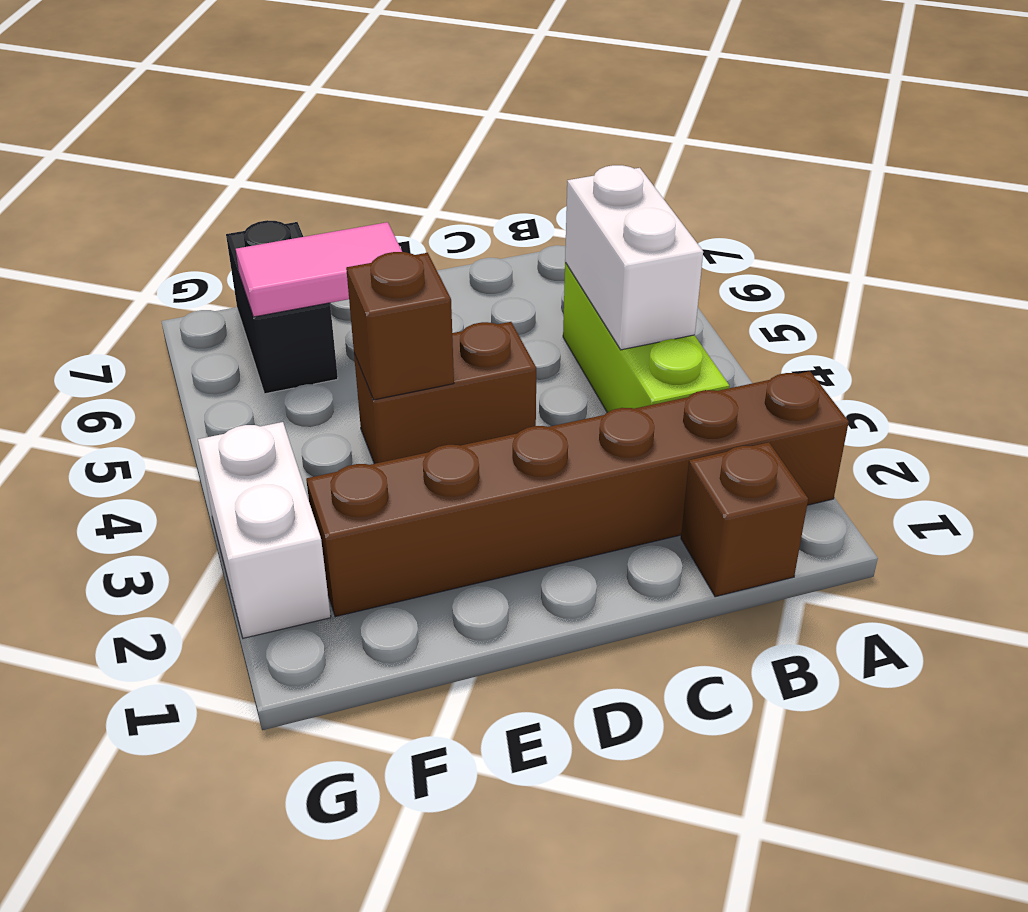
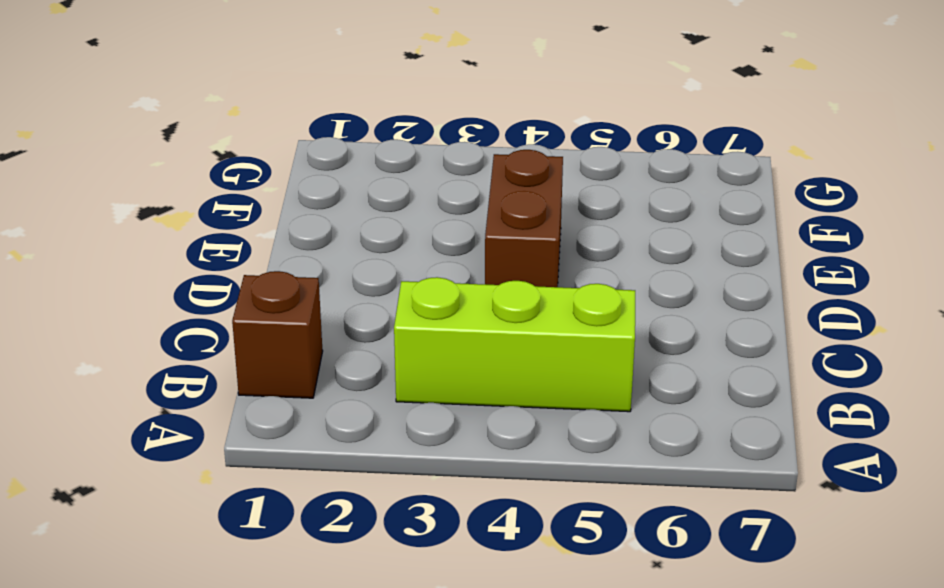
none -> brown brick A2:F2 level 1
none -> black brick F6:F7 level 1

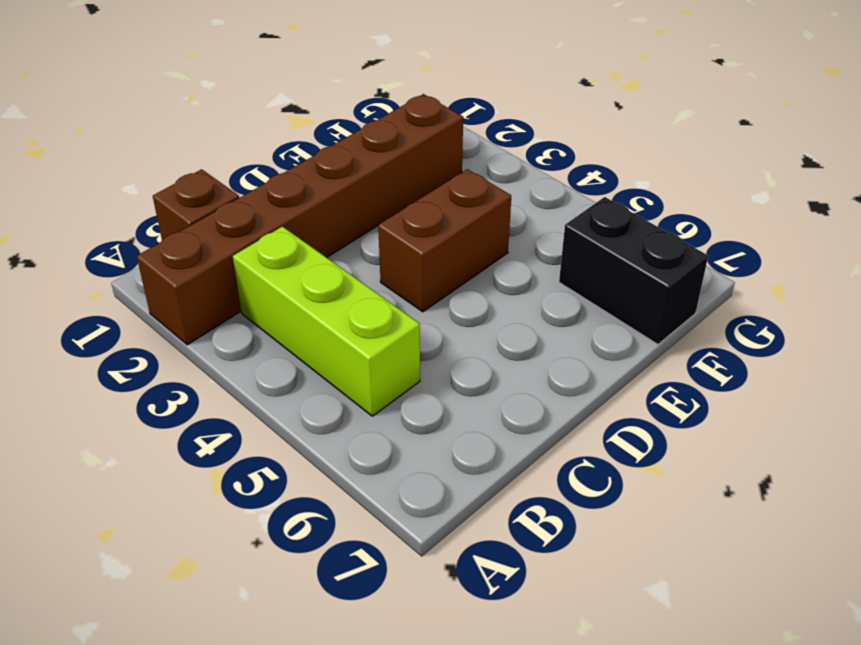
none -> white brick G2:G3 level 1
none -> white brick B4:B5 level 2

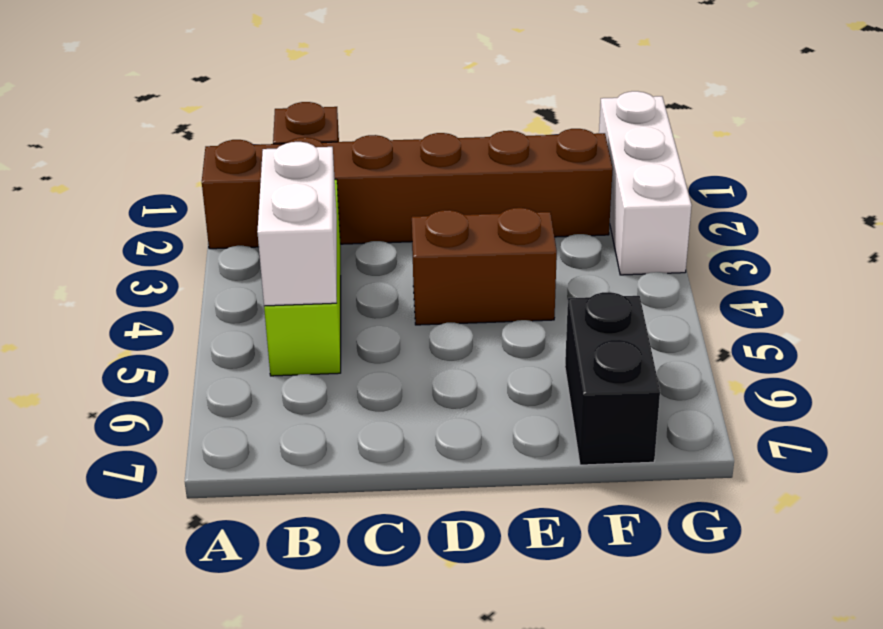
white brick G1:G3 level 1 -> white brick G2:G3 level 1
none -> brown brick E4 level 2
none -> pink tile E6:F6 level 2

